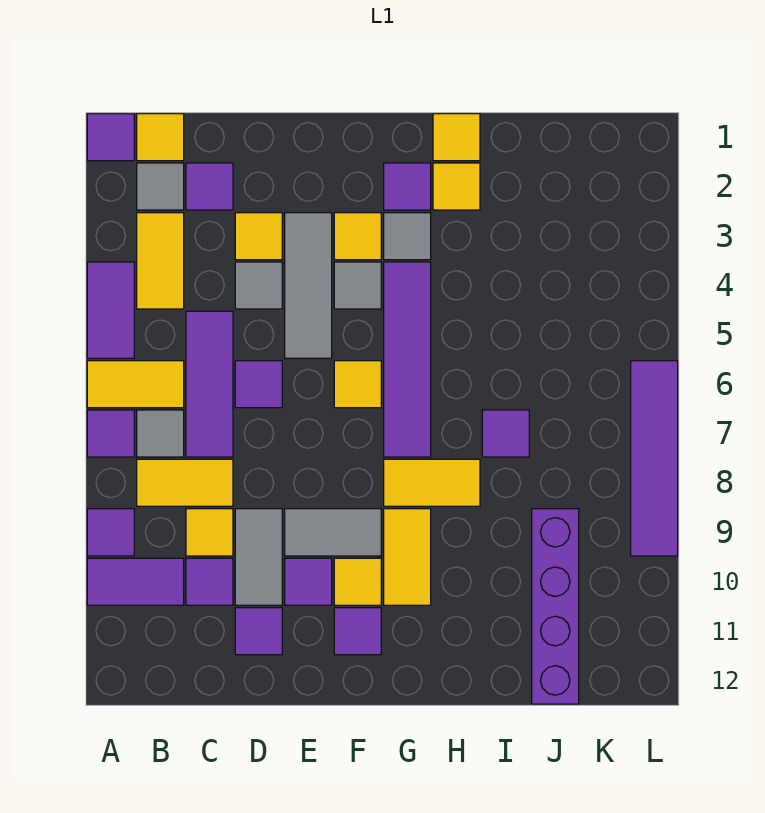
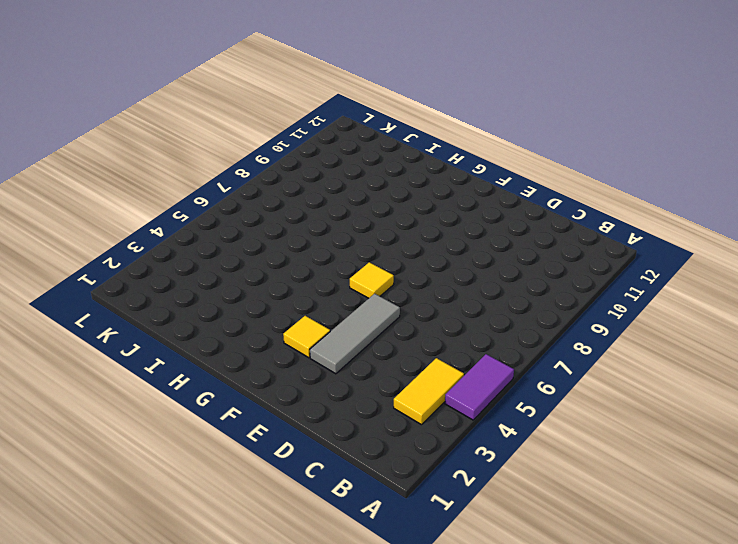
none -> purple tile A1 level 1
none -> yellow tile A6:B6 level 1
none -> purple tile A7 level 1
none -> purple tile A9 level 1

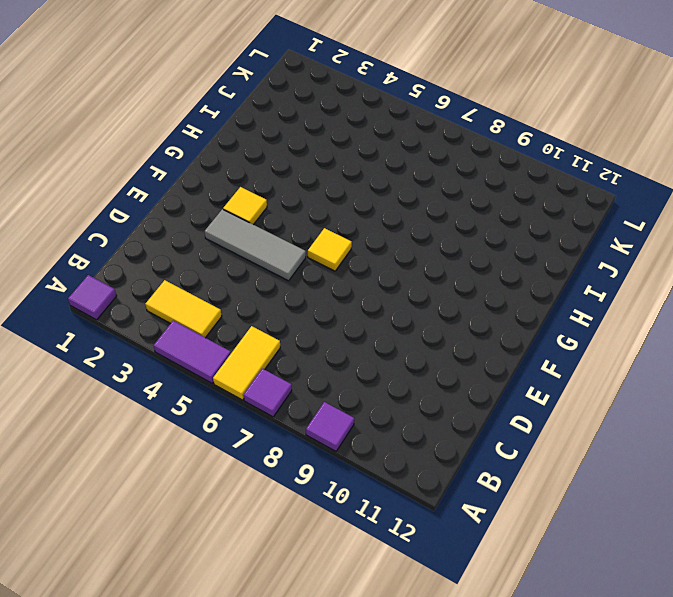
none -> purple tile A10:B10 level 1
none -> yellow tile B1 level 1
none -> grey tile B2 level 1
none -> grey tile B7 level 1

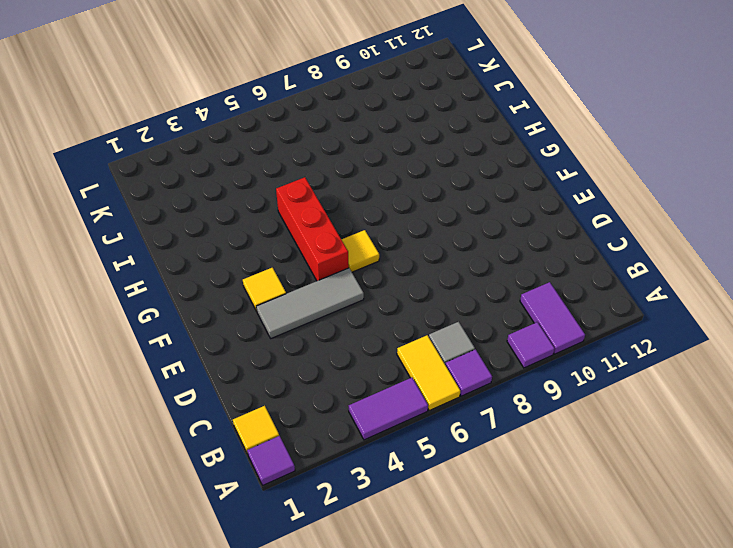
red brick F5:H5 level 1 -> purple tile G4:G7 level 1
none -> grey tile B2 level 1
none -> yellow tile B3:B4 level 1
none -> yellow tile B8:C8 level 1
none -> purple tile C2 level 1

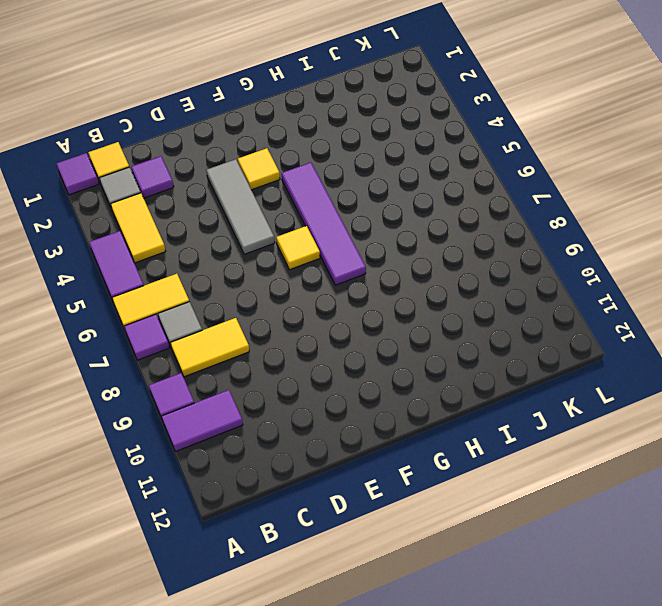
none -> purple tile C5:C7 level 1
none -> yellow tile C9 level 1
none -> purple tile C10 level 1
none -> yellow tile D3 level 1

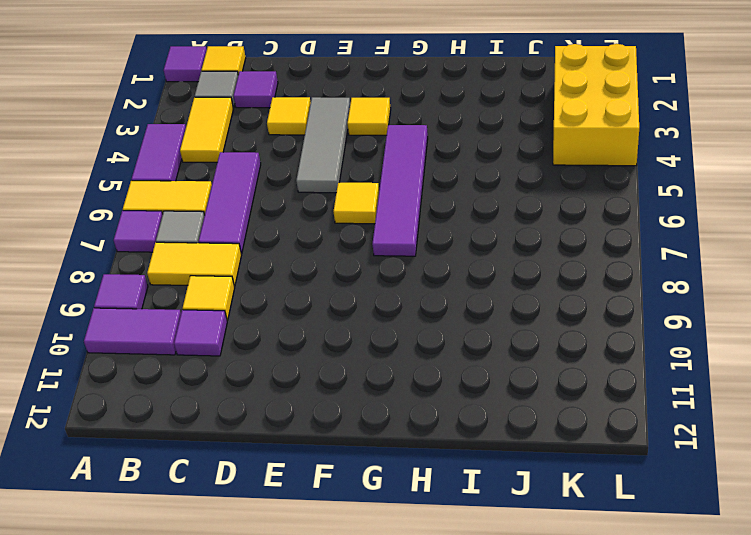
yellow brick K2:L4 level 1 -> none
none -> grey tile D4 level 1
none -> purple tile D6 level 1
none -> grey tile D9:D10 level 1
none -> purple tile D11 level 1

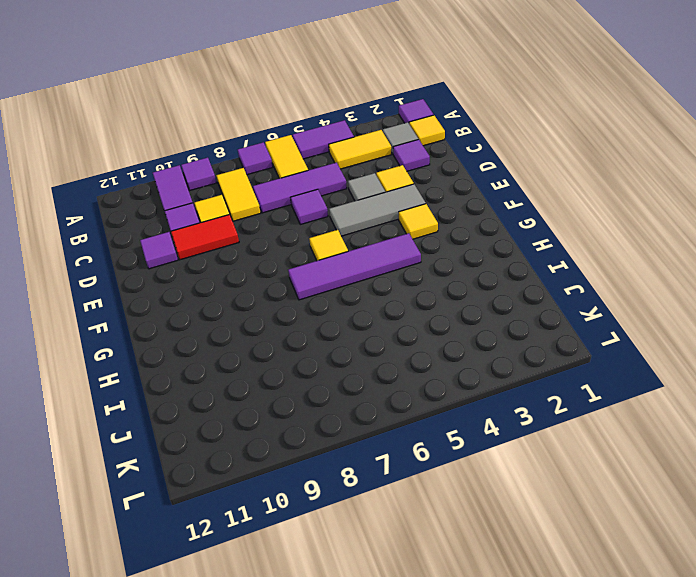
red tile D9:D10 level 1 -> grey tile D9:D10 level 1
none -> grey tile B7 level 1
none -> grey tile E9:F9 level 1
none -> purple tile E10 level 1
none -> grey tile F4 level 1

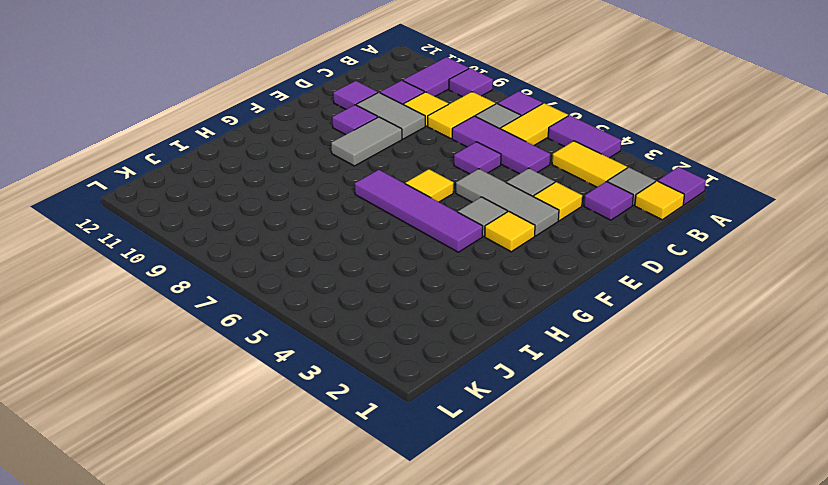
none -> yellow tile F10 level 1
none -> purple tile F11 level 1
none -> purple tile G2 level 1
none -> grey tile G3 level 1

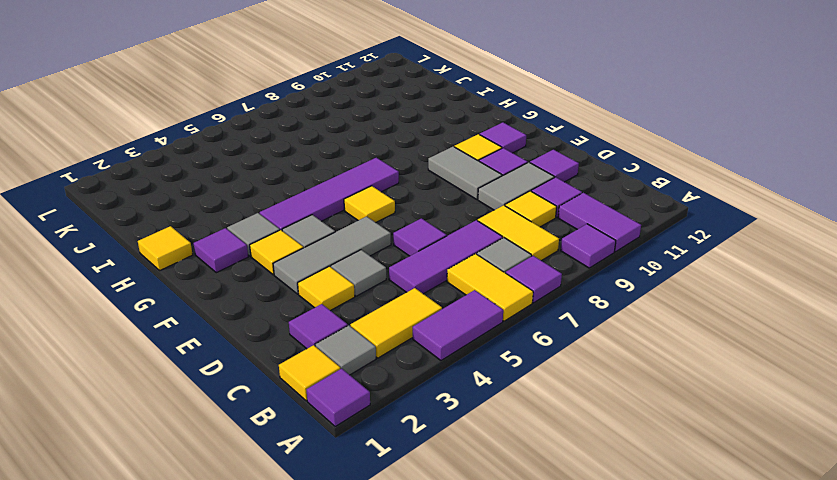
none -> yellow tile G8:H8 level 1
none -> yellow tile G9:G10 level 1
none -> yellow tile H2 level 1
none -> purple tile I7 level 1

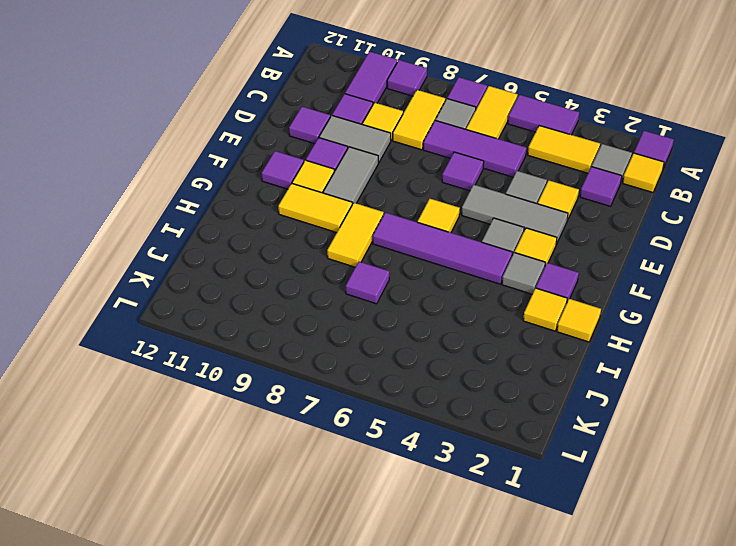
none -> purple brick J9:J12 level 1
none -> purple tile L6:L9 level 1

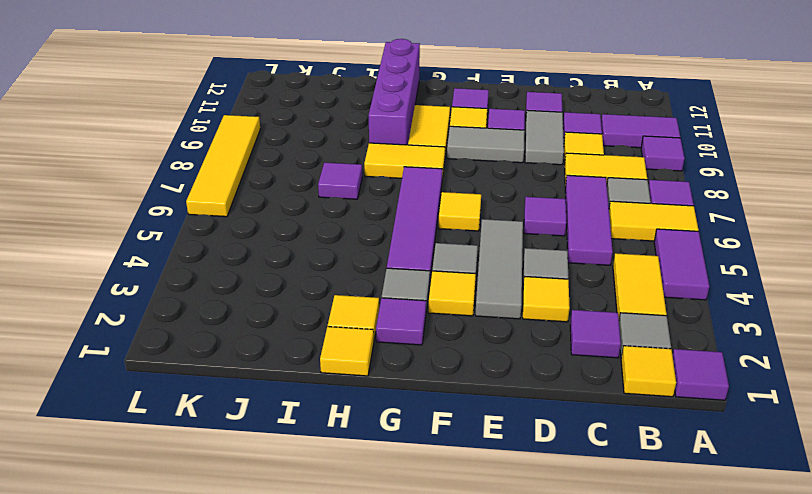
purple brick H9:H12 level 1 -> purple brick J9:J12 level 1
yellow tile L6:L9 level 1 -> purple tile L6:L9 level 1

